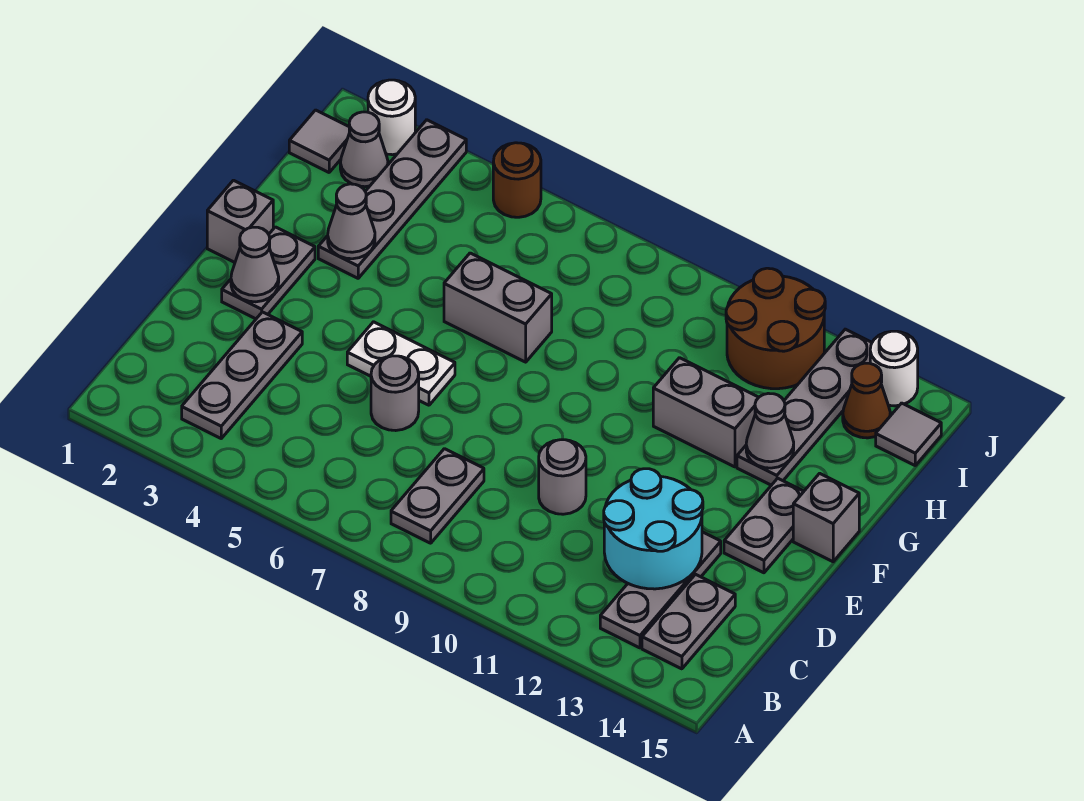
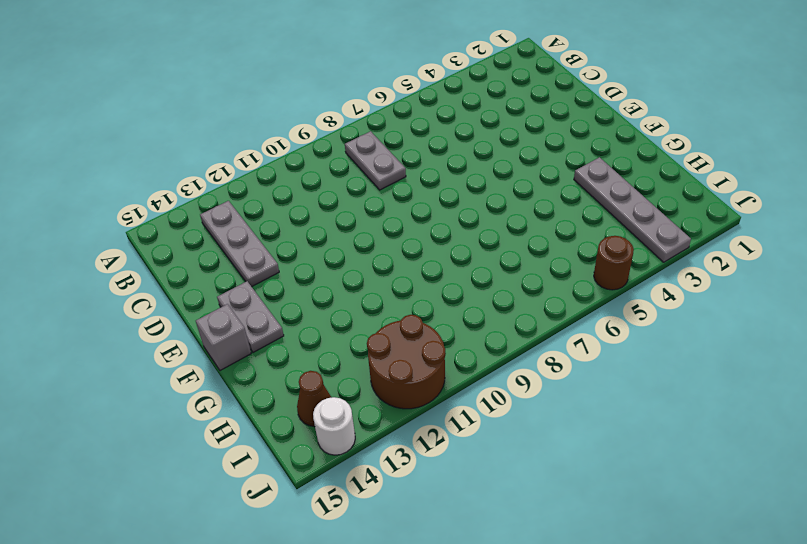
none -> grey plate B3:D3 level 1
none -> grey plate B14:C14 level 1
none -> grey round brick D6 level 1

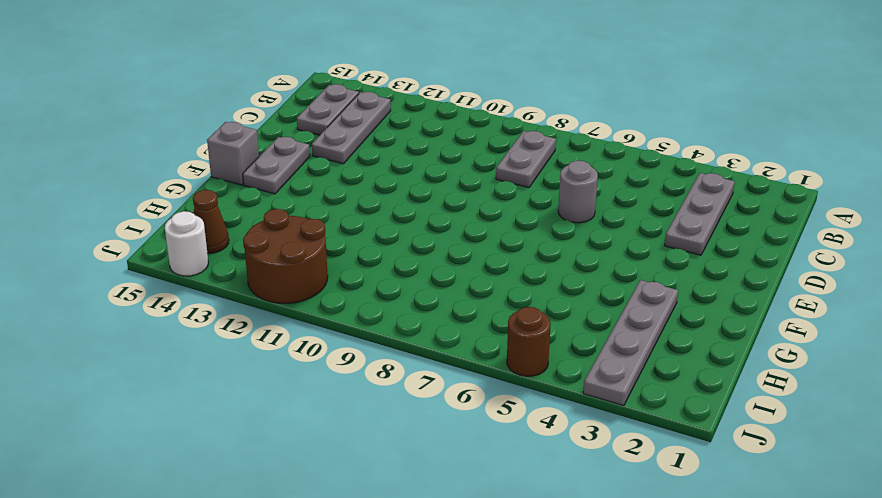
none -> grey round brick D10 level 1
none -> grey plate E2:F2 level 1
none -> white plate E5:E6 level 1

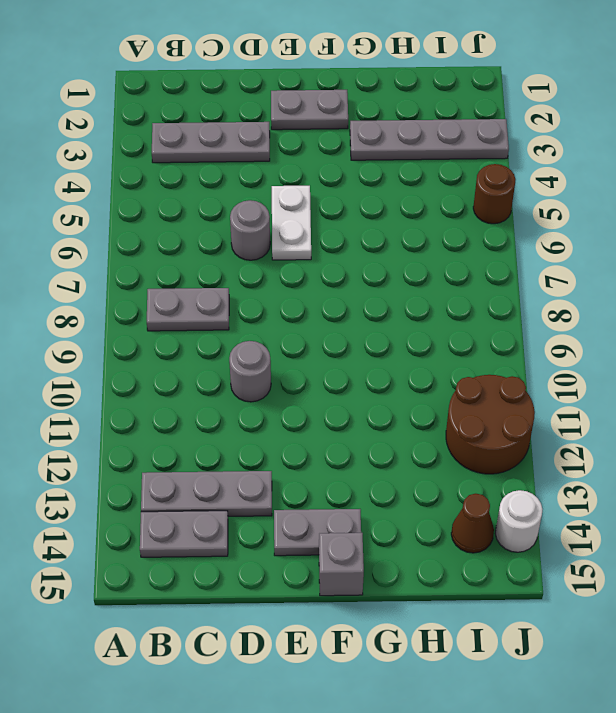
none -> grey brick F1 level 1
none -> grey brick G6:G7 level 1
none -> grey brick G11:G12 level 1

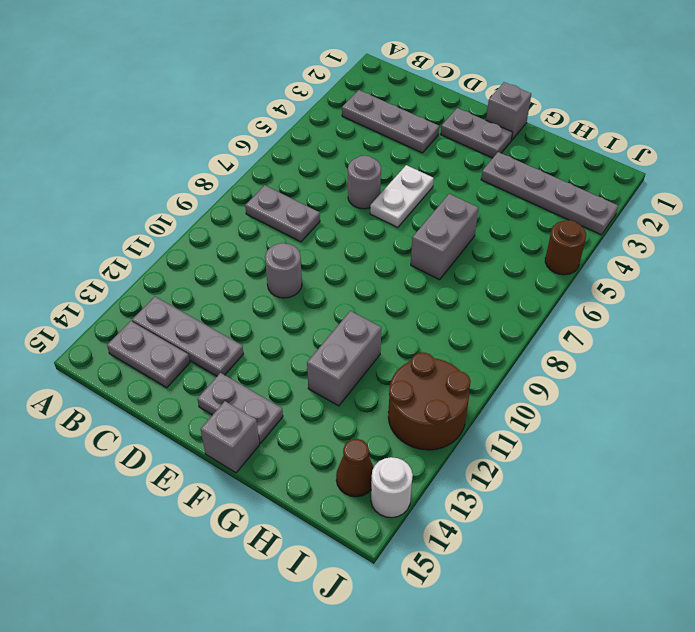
none -> grey plate G13:J13 level 1
none -> grey tile I1 level 1
none -> grey cone I2 level 1

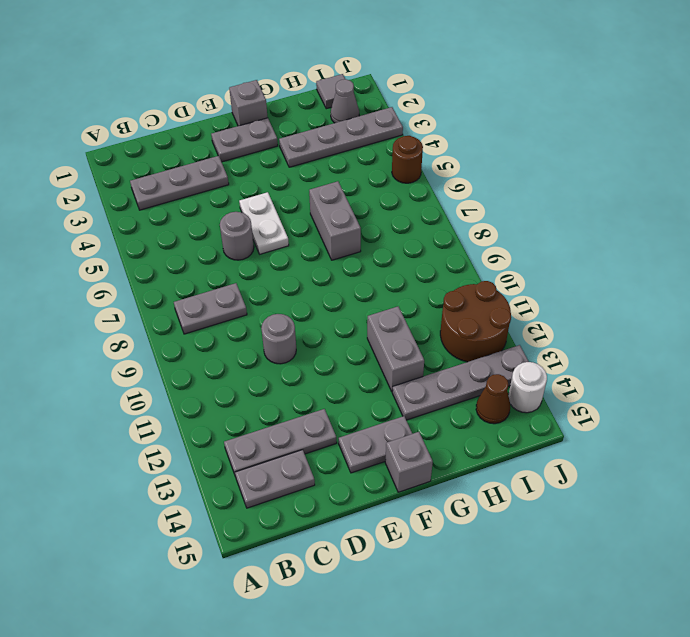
none -> grey tile I15 level 1
none -> white round brick J2 level 1
none -> cyan round brick C12:D13 level 2

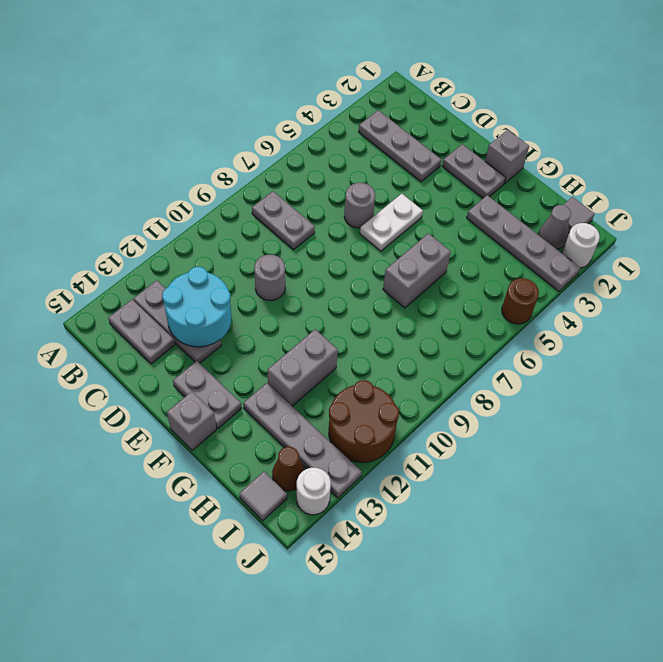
none -> grey cone E2 level 2
none -> grey cone G3 level 2
none -> grey cone G13 level 2

